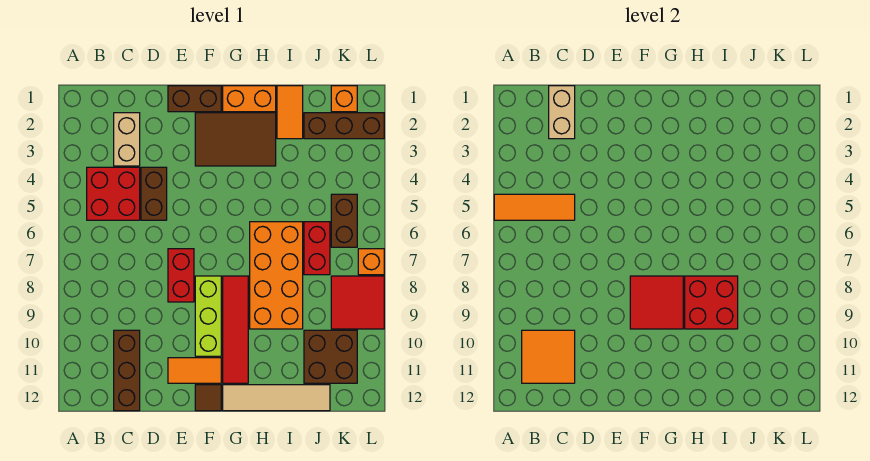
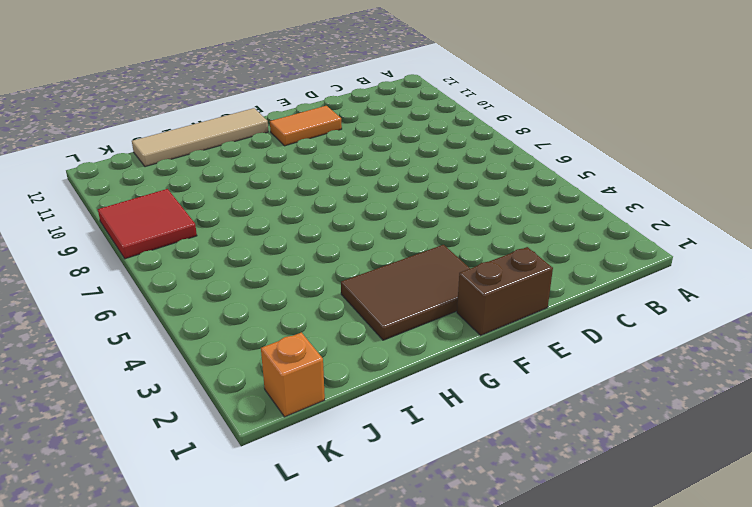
none -> red brick B4:C5 level 1
none -> tan brick C2:C3 level 1
none -> brown brick C10:C12 level 1

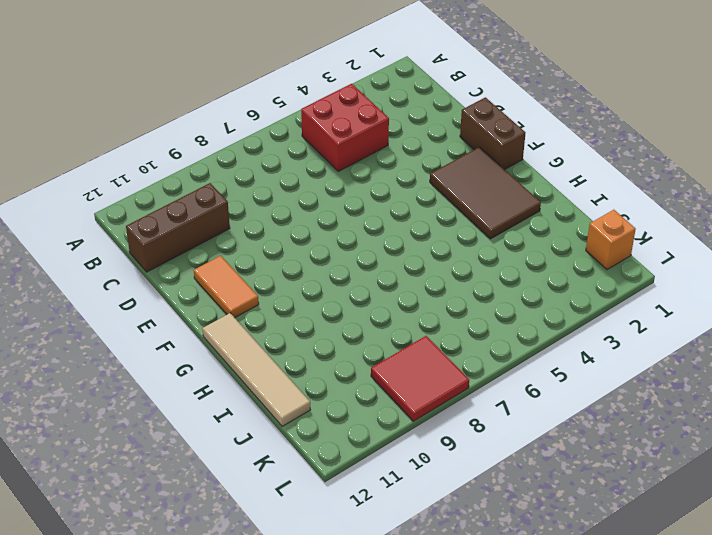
none -> tan brick C2:C3 level 1
none -> brown brick D4:D5 level 1
none -> red brick E7:E8 level 1

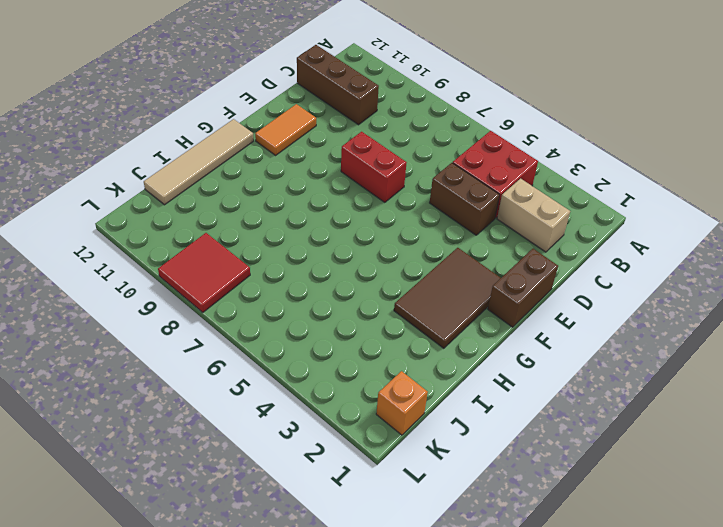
none -> lime brick F8:F10 level 1
none -> brown tile F12 level 1
none -> orange brick G1:H1 level 1

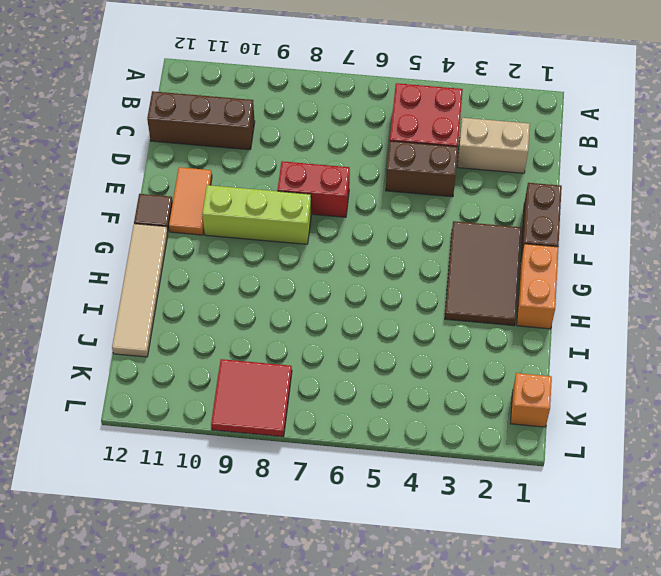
none -> red tile G8:G11 level 1
none -> orange brick H6:I9 level 1
none -> orange tile I1:I2 level 1

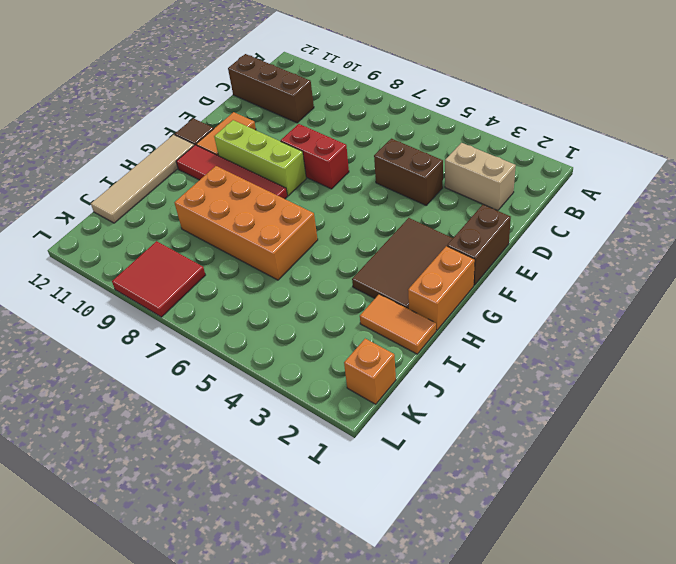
none -> red brick B4:C5 level 1
none -> brown brick J2:L2 level 1
none -> red brick J6:J7 level 1

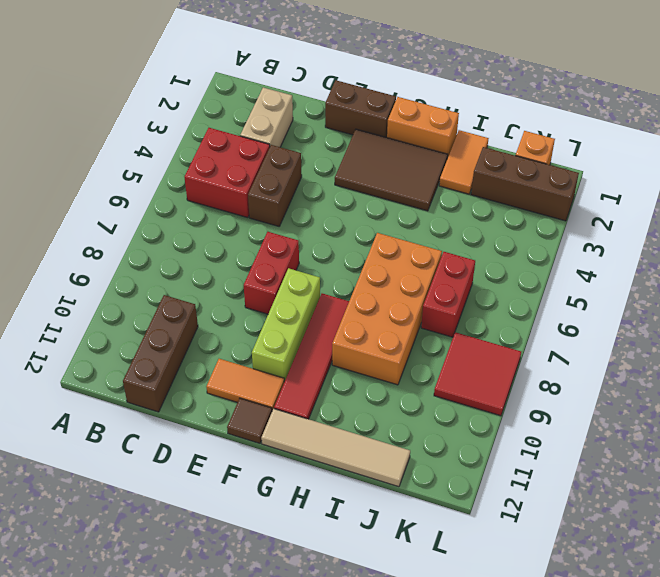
none -> brown brick J10:K11 level 1
none -> brown brick K5:K6 level 1
none -> orange brick L7 level 1

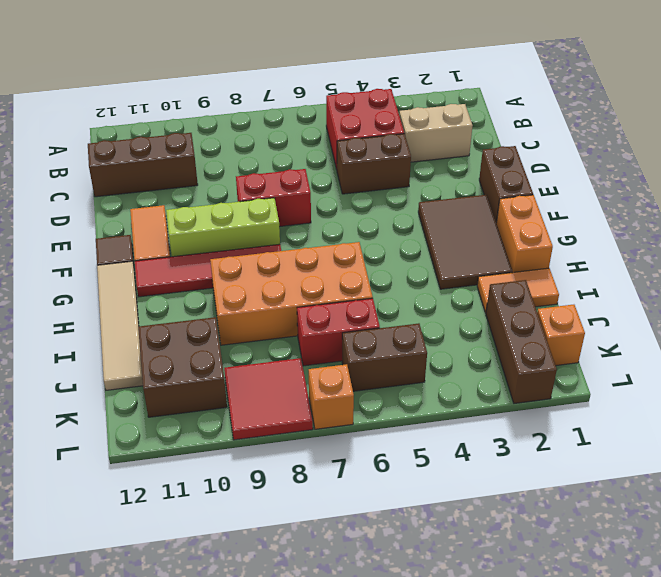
none -> orange tile A5:C5 level 2
none -> orange tile B10:C11 level 2
none -> tan brick C1:C2 level 2

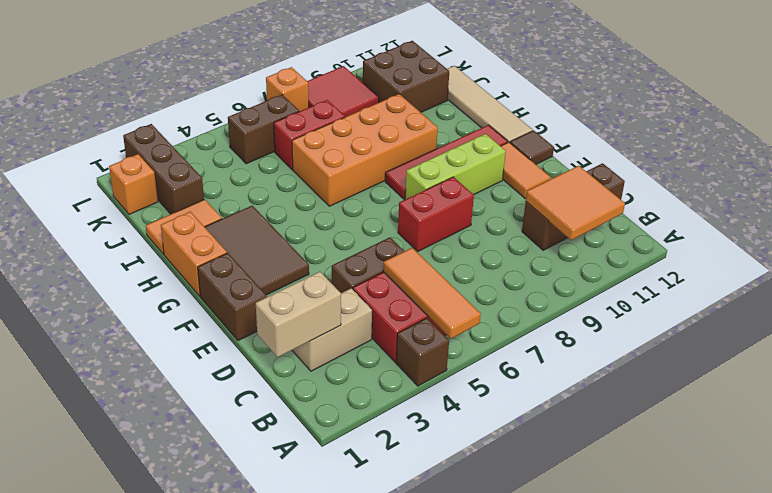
brown brick A4 level 1 -> none
none -> red tile F8:G9 level 2
none -> red brick H8:I9 level 2

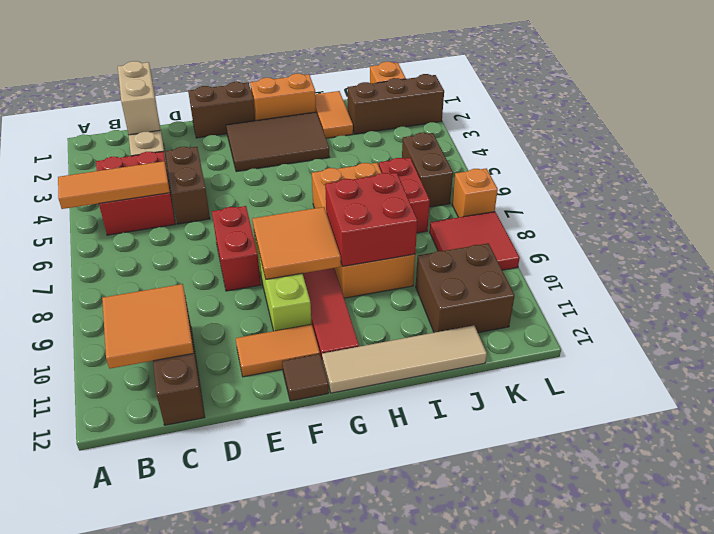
orange tile F8:G9 level 2 -> red tile F8:G9 level 2

